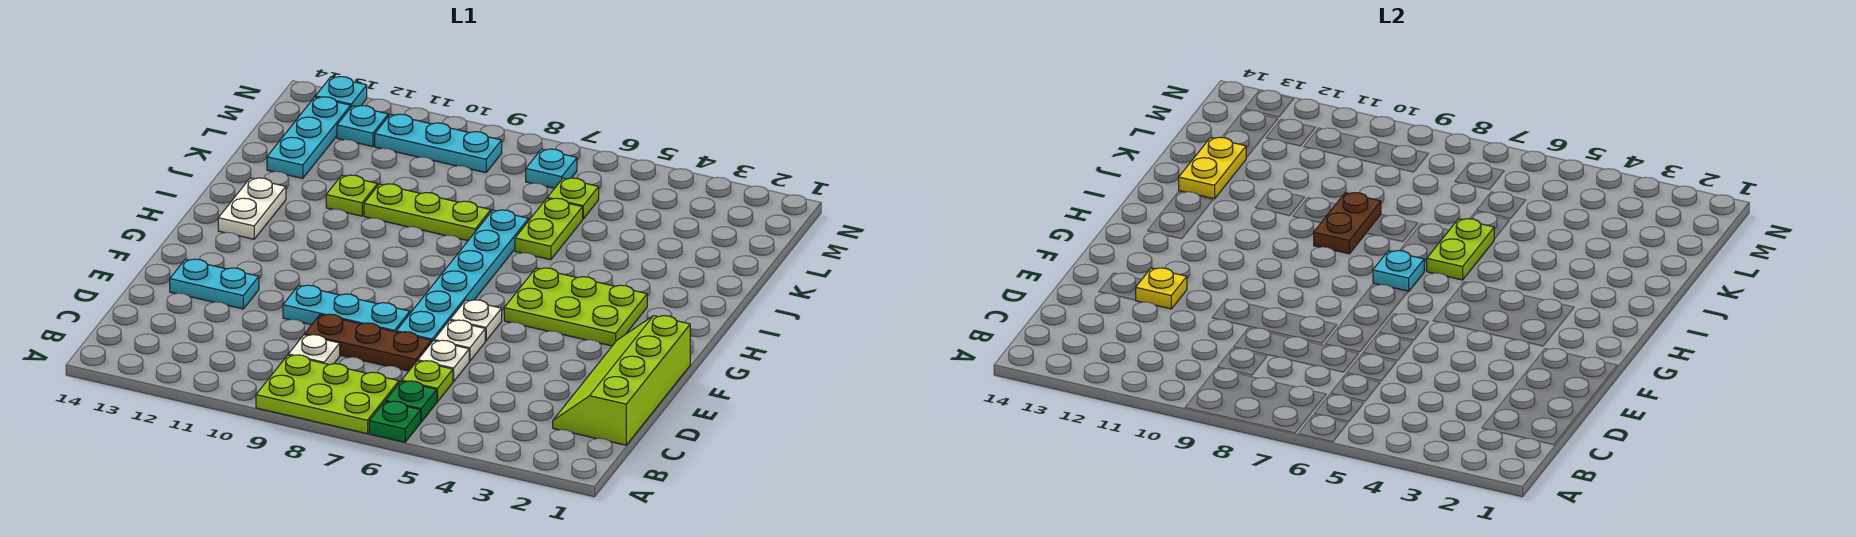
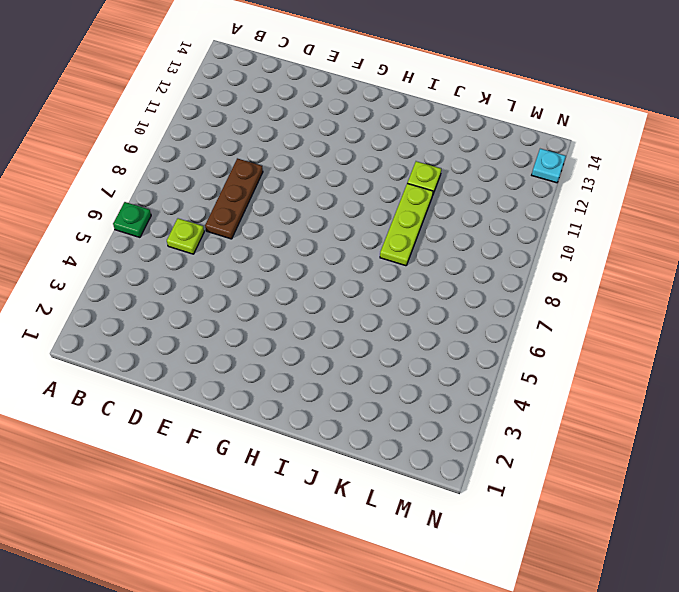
none -> lime plate A7:B9 level 1
none -> green plate B6 level 1
none -> lime slope C1:F2 level 1 top 1

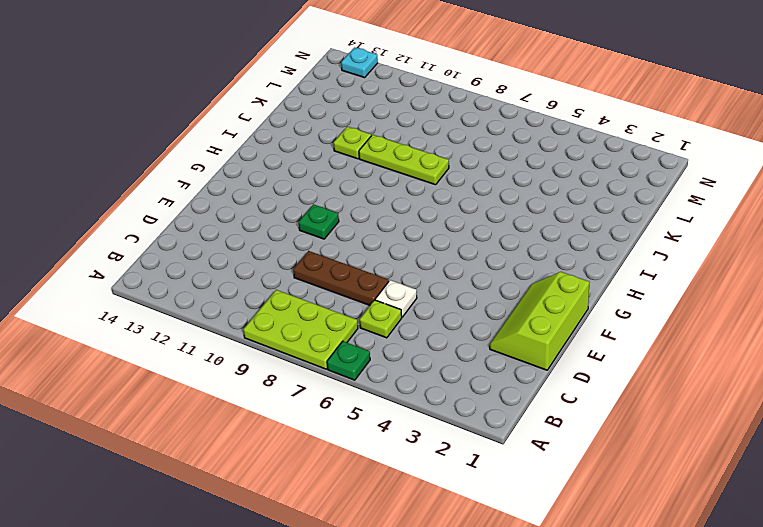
lime slope D1:F2 level 1 top 1 -> lime slope C1:F2 level 1 top 1
green plate F10 level 1 -> green plate B6 level 1
none -> white plate C9 level 1
none -> white plate E6 level 1
none -> cyan plate E7:J7 level 1

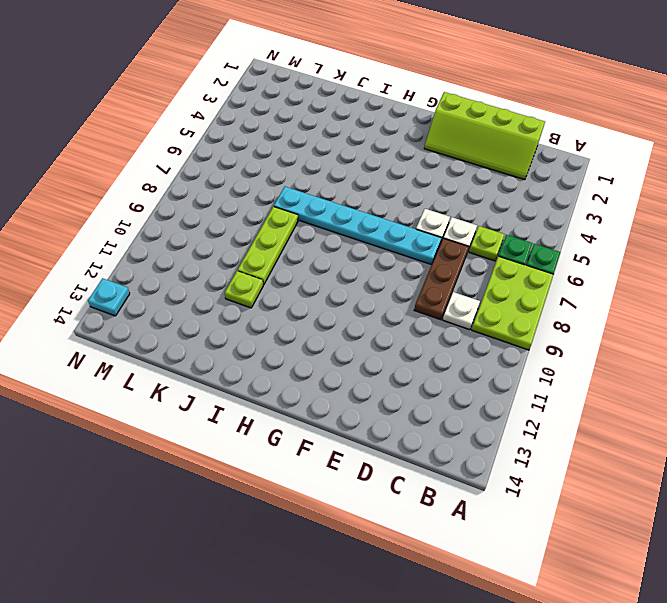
none -> cyan plate E8:E10 level 1
none -> cyan plate E12:E13 level 1
none -> white plate F6 level 1

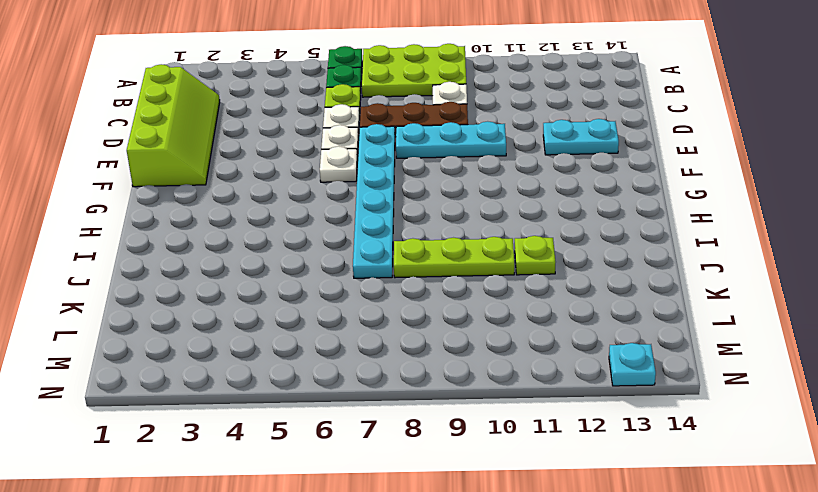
none -> lime plate G3:H5 level 1
none -> white plate H13:I13 level 1
none -> lime plate J6:K6 level 1

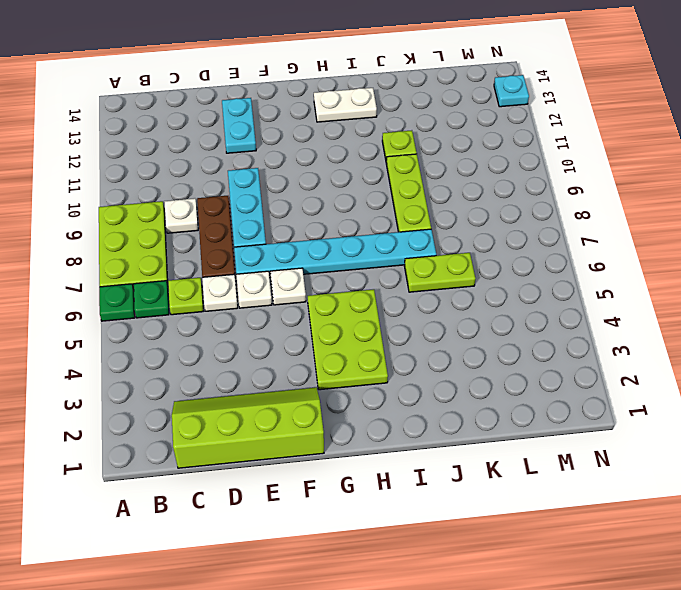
none -> cyan plate K13:M13 level 1
none -> lime plate L6 level 1
none -> cyan plate M7 level 1

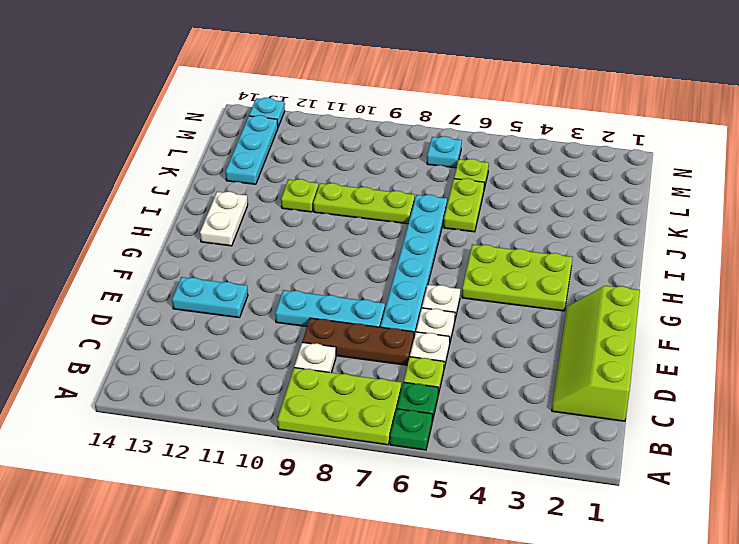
none -> cyan plate M9:M11 level 1
none -> cyan plate M12 level 1
none -> yellow plate E12 level 2

